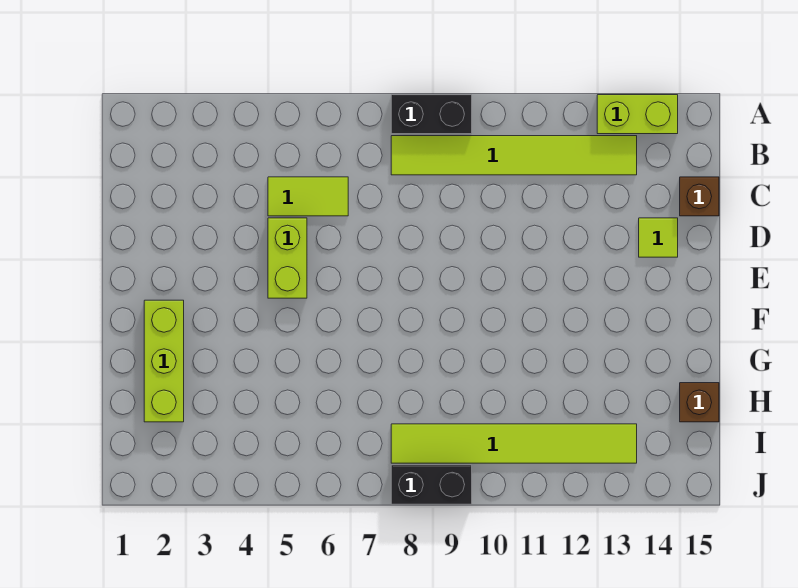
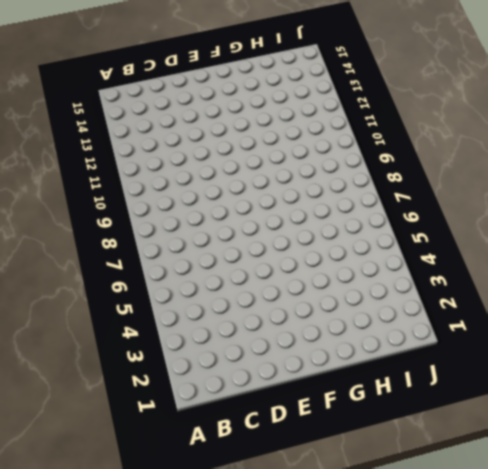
none -> black brick A8:A9 level 1
none -> lime brick A13:A14 level 1

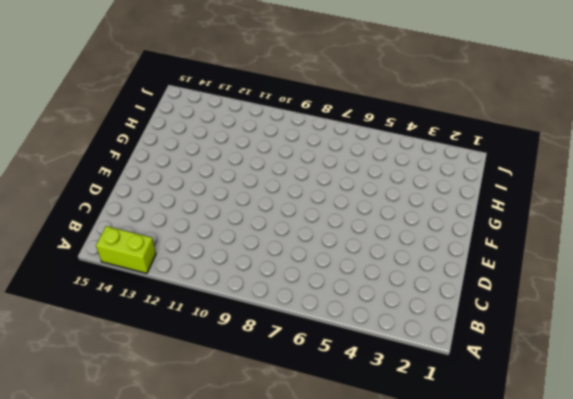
none -> black brick A8:A9 level 1
none -> lime tile B8:B13 level 1

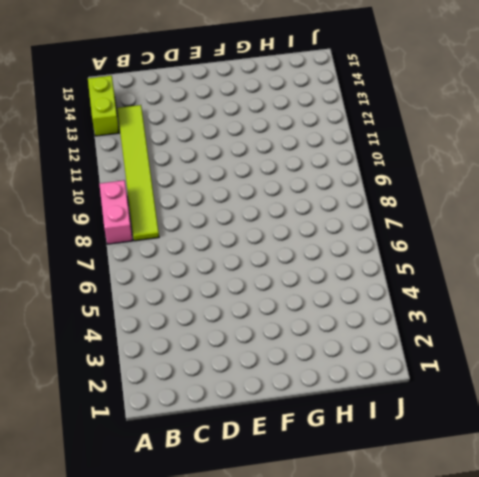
pink brick A8:A9 level 1 -> black brick A8:A9 level 1
none -> lime tile C5:C6 level 1
none -> brown brick C15 level 1

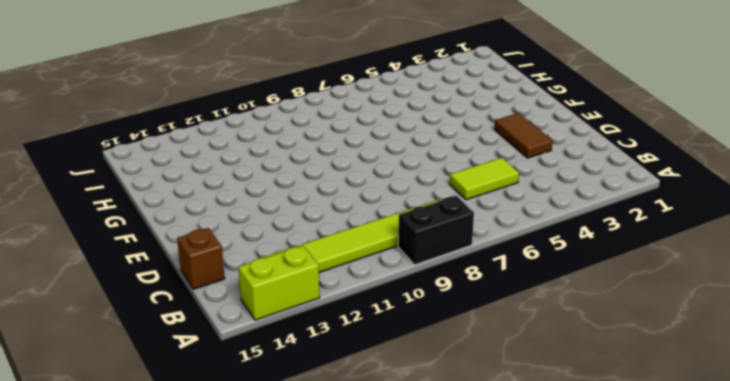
brown tile D3:E3 level 1 -> none
none -> lime brick D5:E5 level 1
none -> lime tile D14 level 1

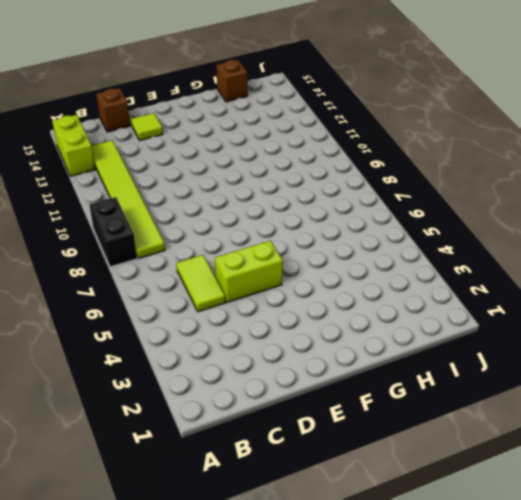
none -> lime brick F2:H2 level 1
none -> lime tile I8:I13 level 1

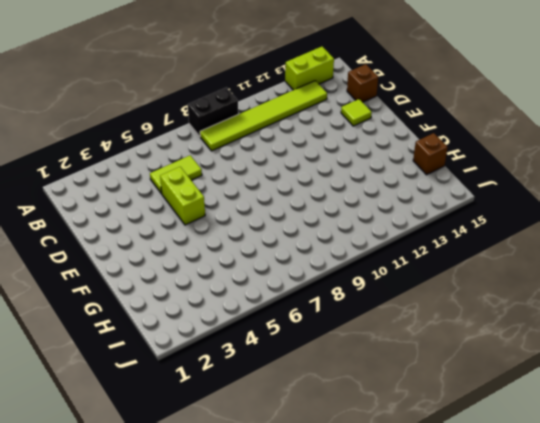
none -> lime brick F2:H2 level 1
none -> lime tile I8:I13 level 1

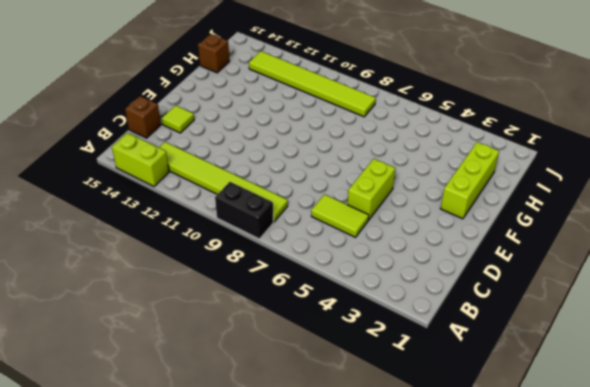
none -> black brick J8:J9 level 1

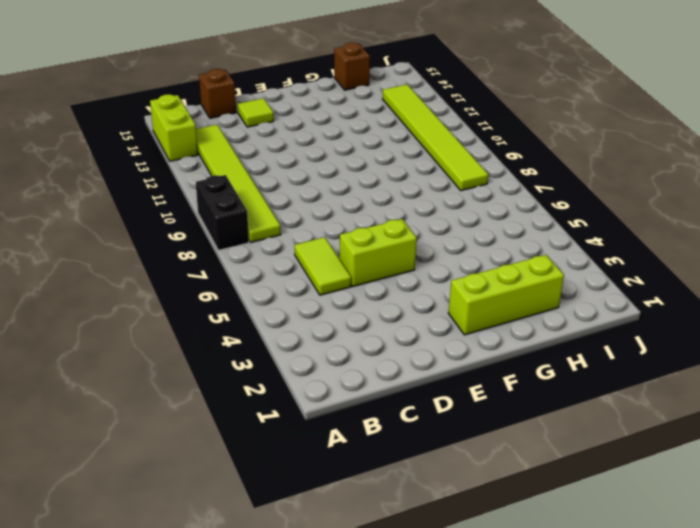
none -> black brick J8:J9 level 1

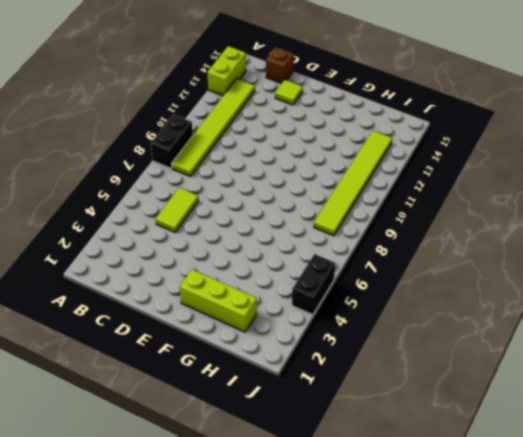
black brick J4:J5 level 1 -> black brick J8:J9 level 1
none -> lime brick D5:E5 level 1
none -> brown brick H15 level 1

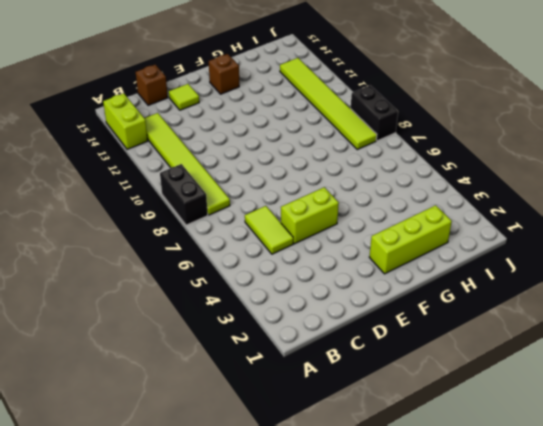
brown brick F14 level 1 -> brown brick H15 level 1

